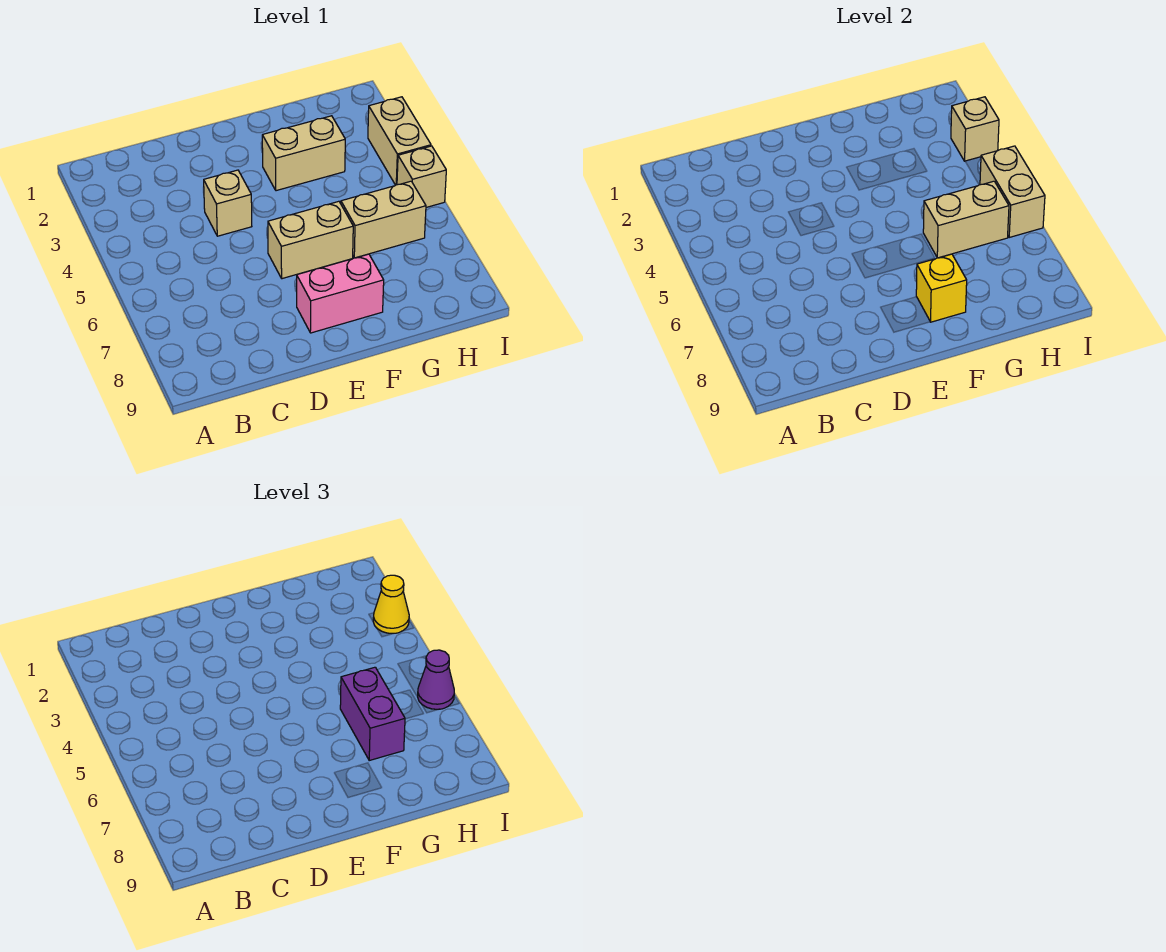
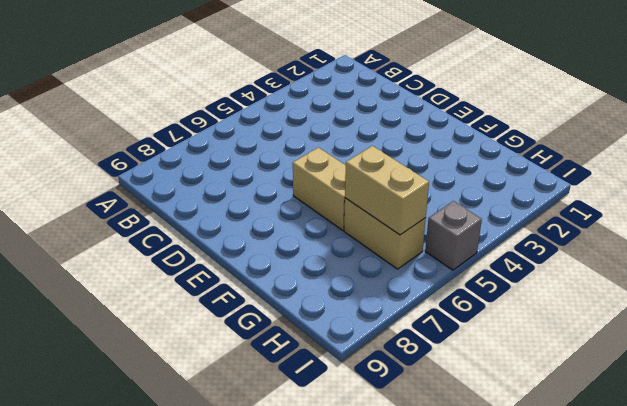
grey brick I5 level 1 -> tan brick I5 level 1
none -> tan brick D4 level 1
none -> pink brick E8:F8 level 1
none -> tan brick F3:G3 level 1

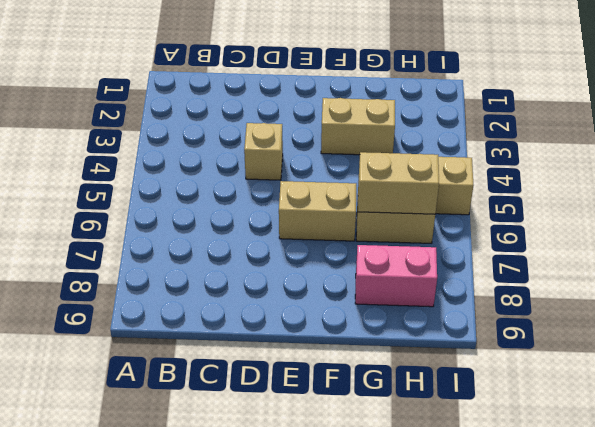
pink brick G8:H8 level 1 -> pink brick E8:F8 level 1
none -> tan brick I3:I4 level 1
none -> yellow brick F8 level 2
none -> tan brick I3 level 2

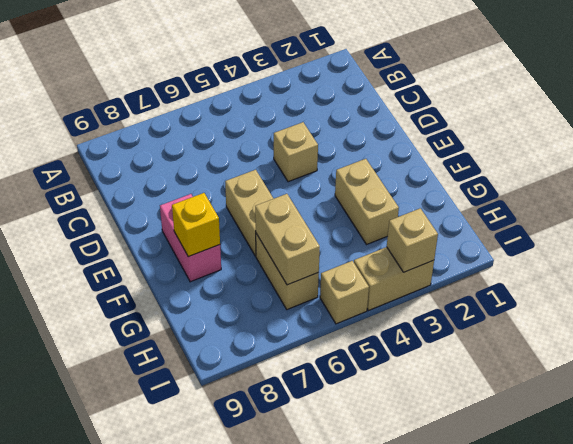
none -> tan brick I5:I6 level 2
none -> purple brick G6:G7 level 3
none -> yellow cone I3 level 3

